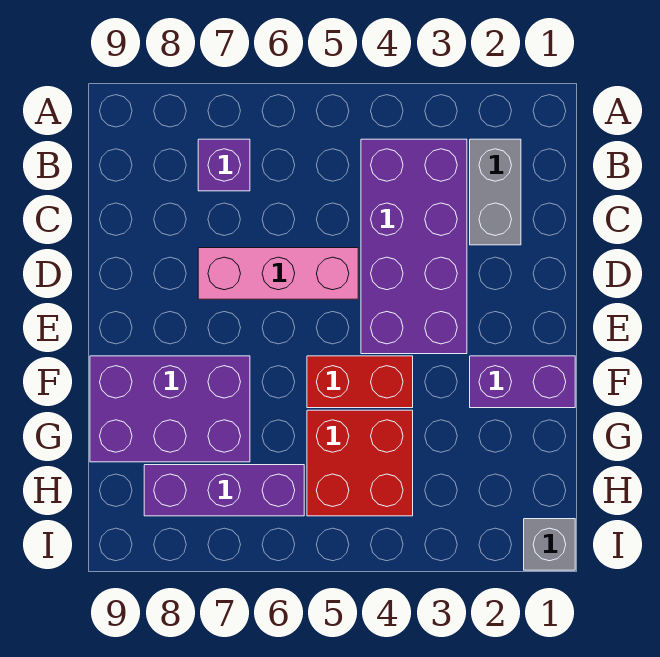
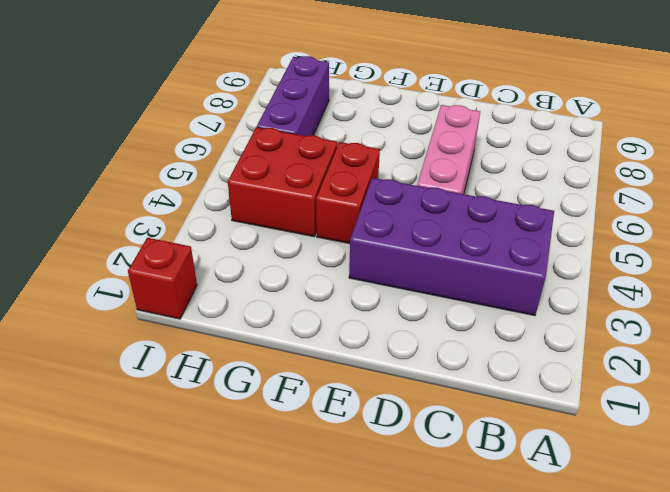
red brick I1 level 1 -> grey brick I1 level 1
none -> grey brick B2:C2 level 1
none -> purple brick B7 level 1

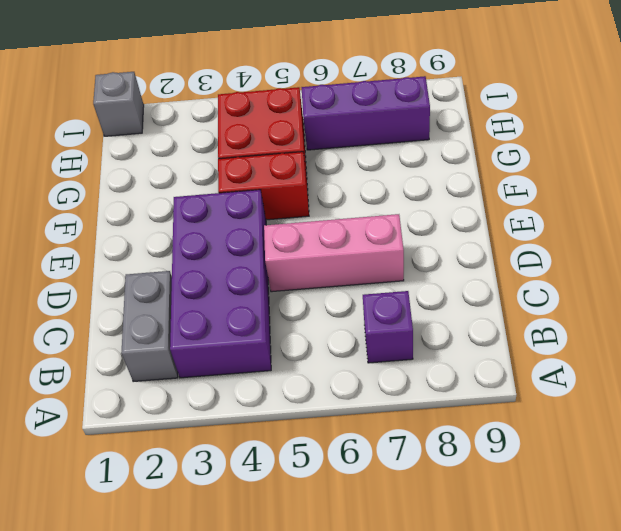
none -> purple brick F1:F2 level 1
none -> purple brick F7:G9 level 1

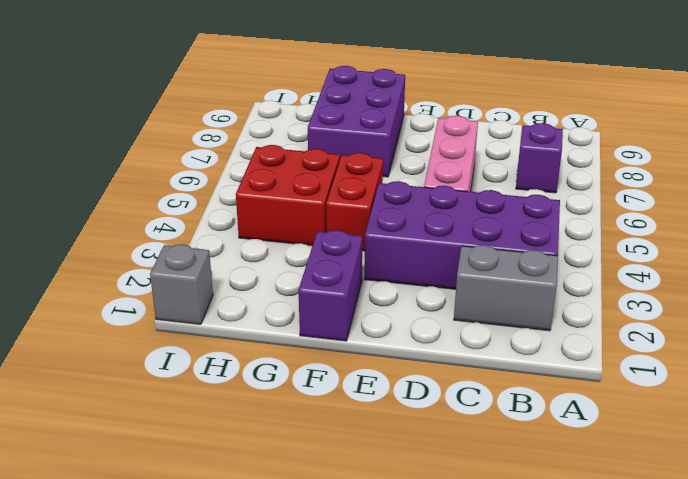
none -> purple brick H6:H8 level 1

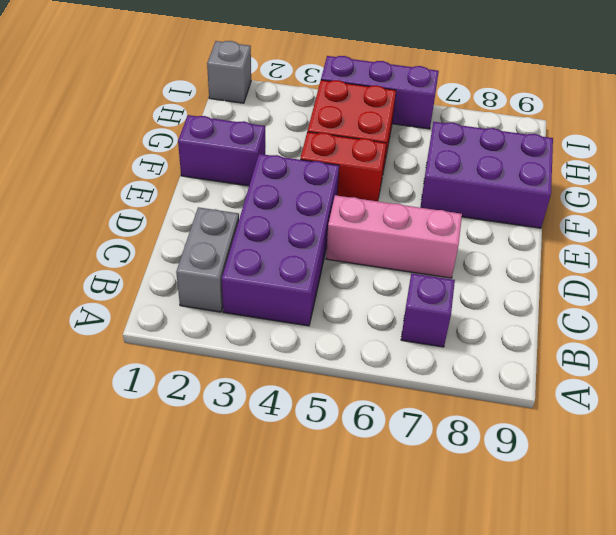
purple brick I4:I6 level 1 -> purple brick H6:H8 level 1

